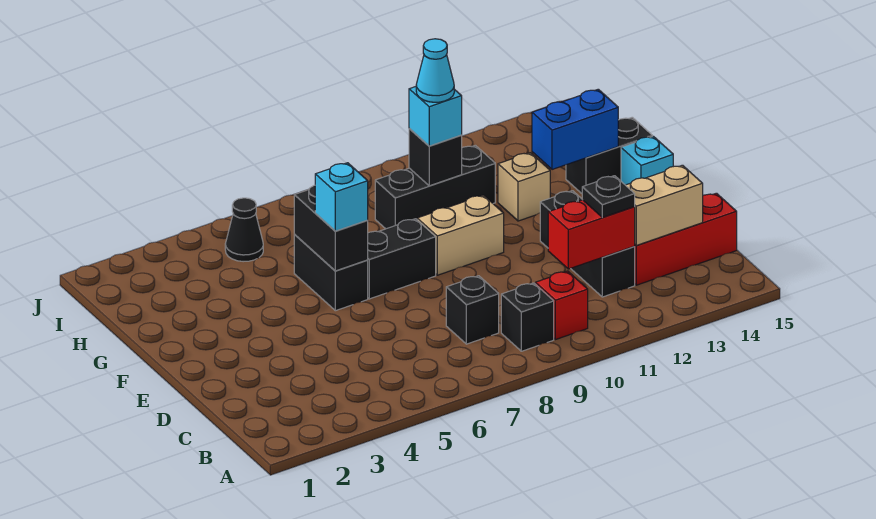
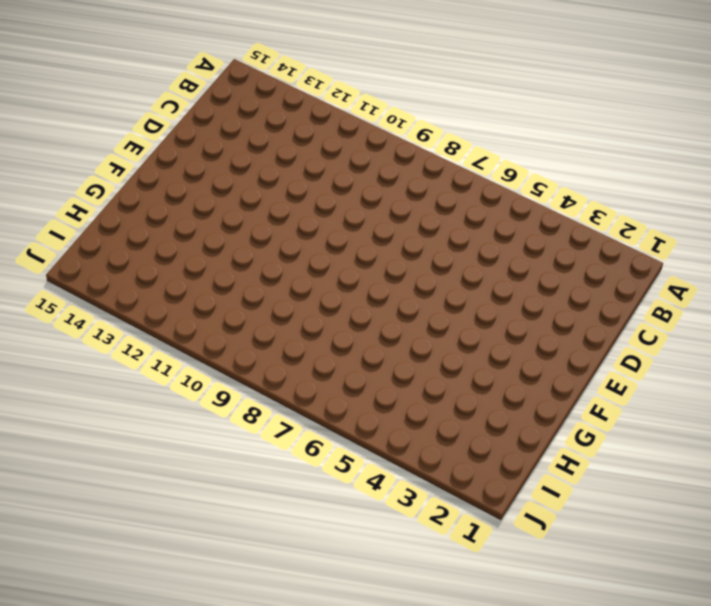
none -> black brick B9 level 1
none -> red brick B10 level 1
none -> black brick C8 level 1

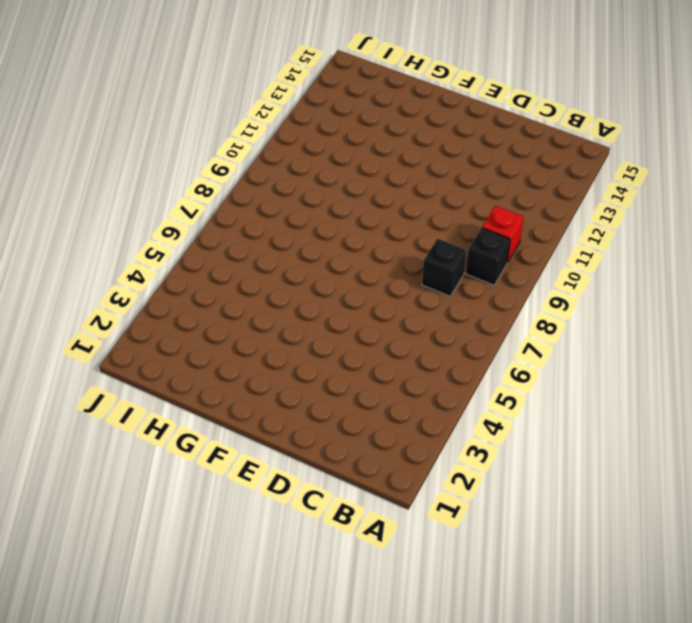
none -> black brick C12:E12 level 1
none -> red brick C13:C15 level 1
none -> black brick F6:G6 level 1

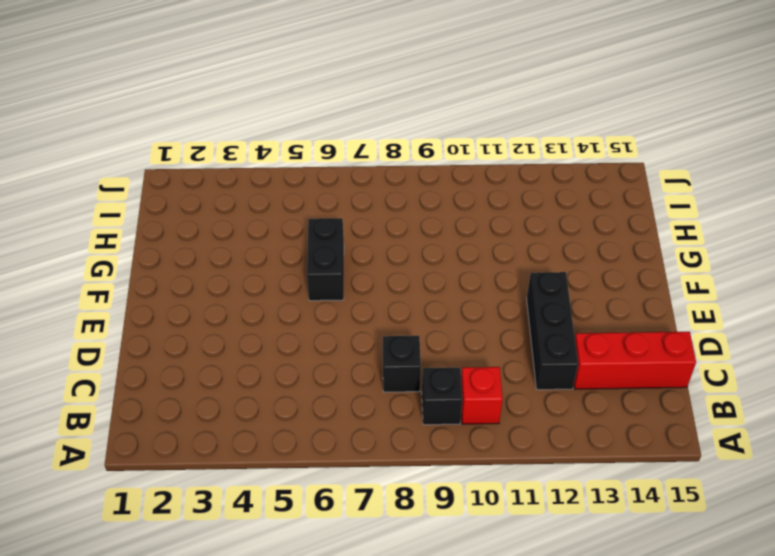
none -> black brick F7:F8 level 1
none -> tan brick F9:F10 level 1
none -> cyan brick F15 level 1

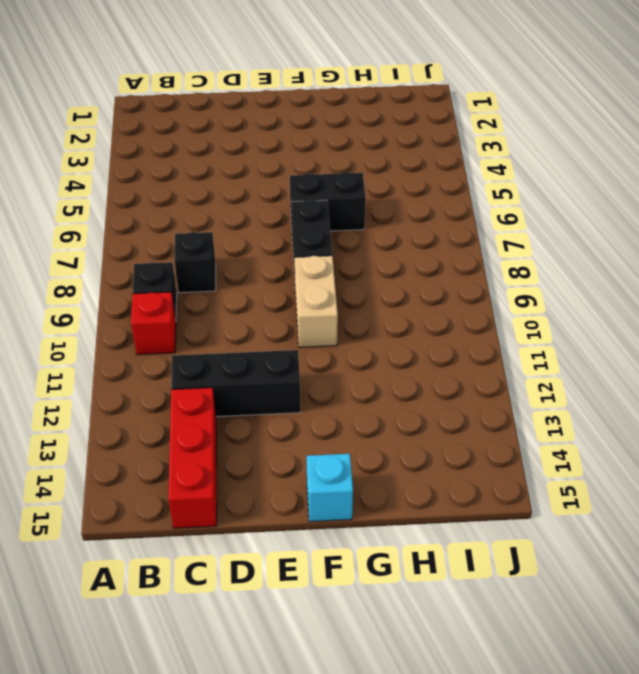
none -> tan brick G12 level 1
none -> black brick G14:G15 level 1
none -> black brick H9:H11 level 1

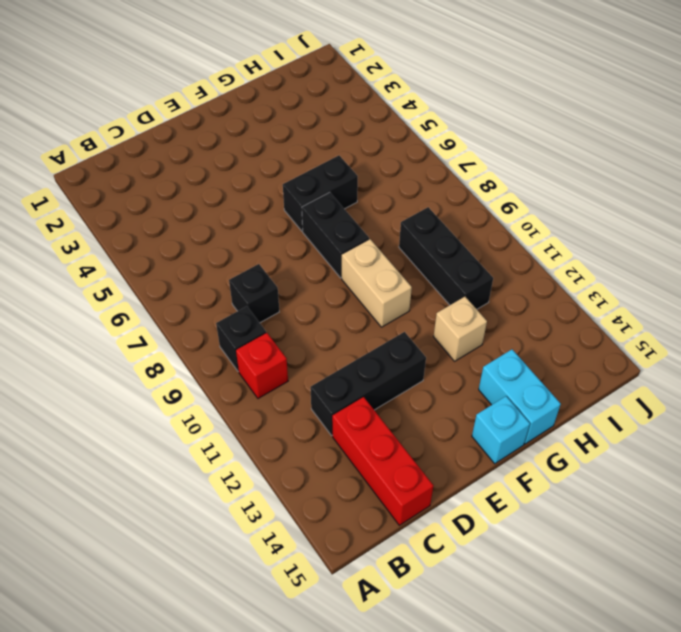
cyan brick G14:G15 level 1 -> black brick G14:G15 level 1
none -> black cone I5 level 1
none -> red brick C11:C12 level 2
none -> tan brick C13:C14 level 2

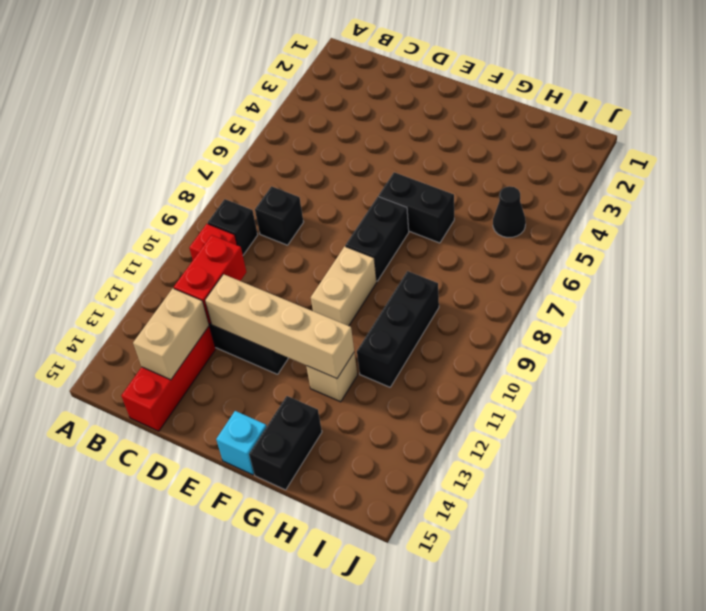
tan brick D12:G12 level 2 -> none
none -> black brick F6:G6 level 2
none -> blue brick G13:G14 level 2
none -> black brick H10 level 2

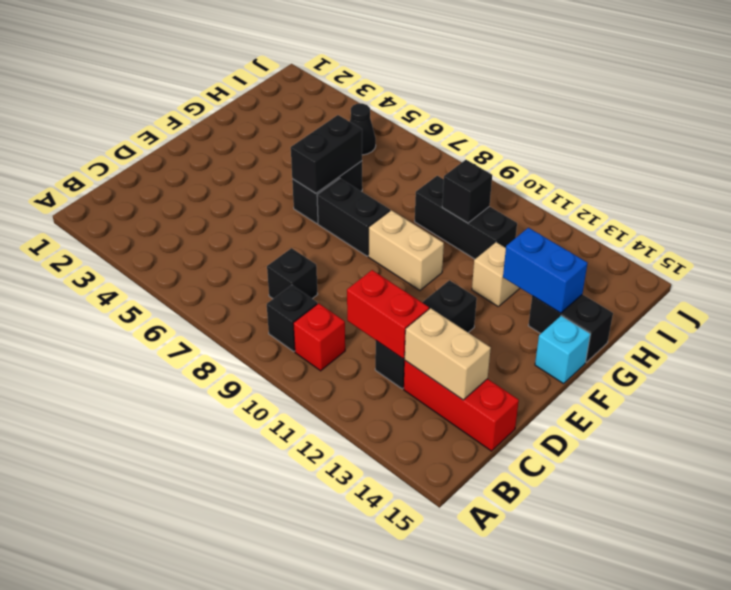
none -> black plate C12 level 3
none -> cyan brick F6 level 3
none -> cyan brick H10 level 3

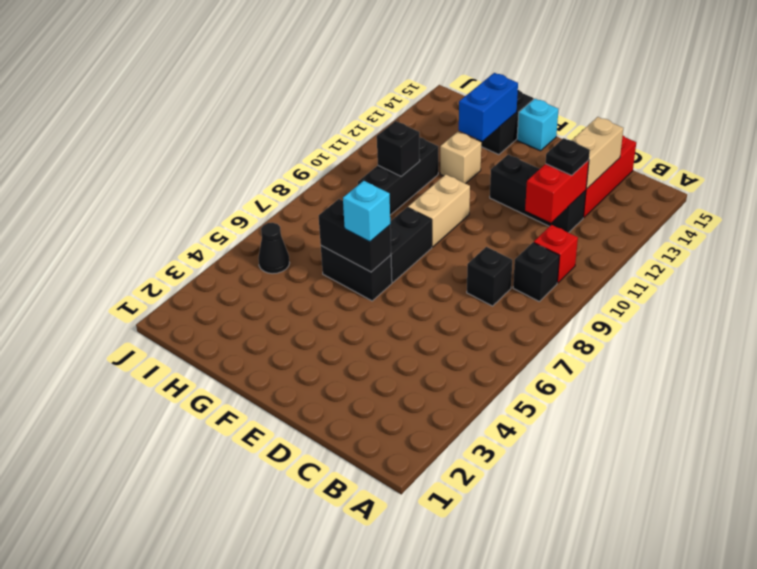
none -> cyan brick H10 level 3
none -> cyan cone H10 level 4

